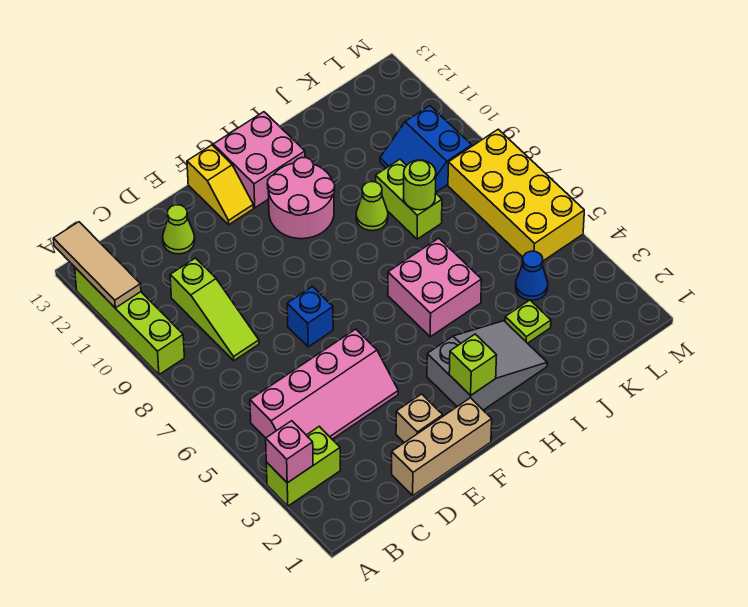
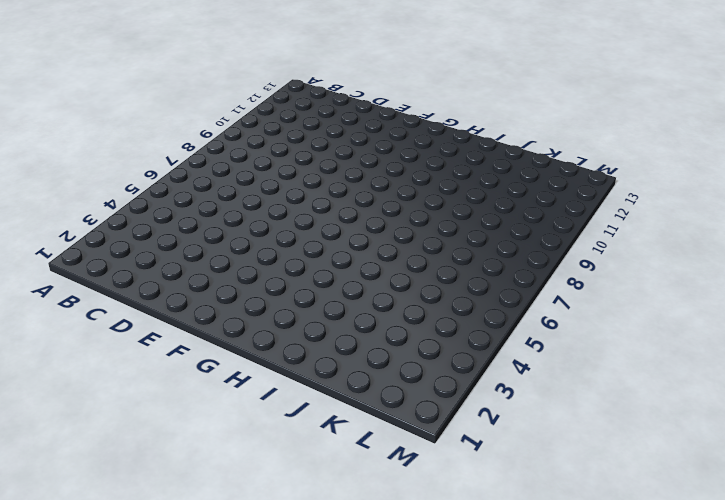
none -> lime brick A3:B3 level 1
none -> lime brick A9:A12 level 1
none -> pink slope B4:E5 level 1 top 5

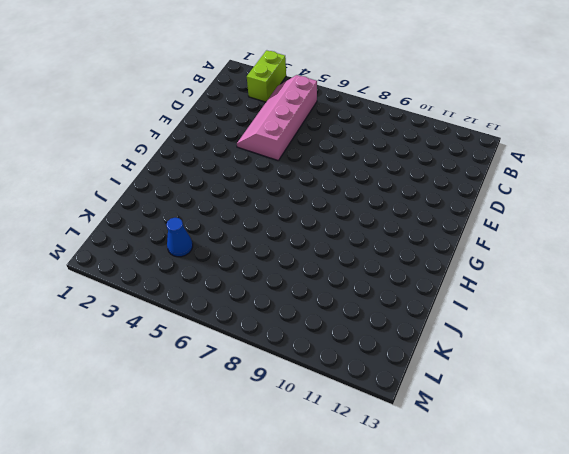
none -> lime brick A9:A12 level 1
none -> lime slope C8:C10 level 1 top 10
none -> tan brick D1:F1 level 1

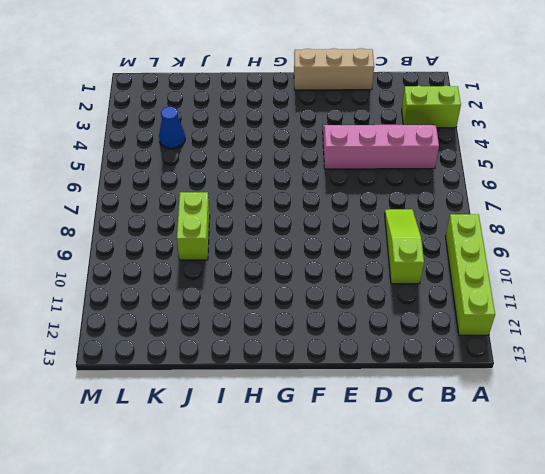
none -> lime cone D12 level 1
none -> tan brick E2 level 1
none -> blue brick E7 level 1

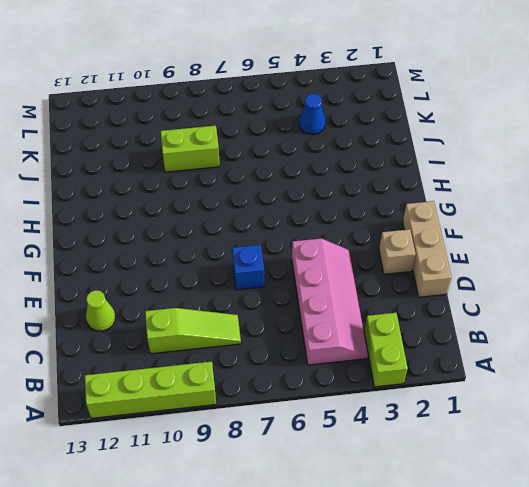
none -> yellow slope F12:F13 level 1 top 13
none -> grey slope G2:I3 level 1 top G
none -> pink round brick G10:H11 level 1

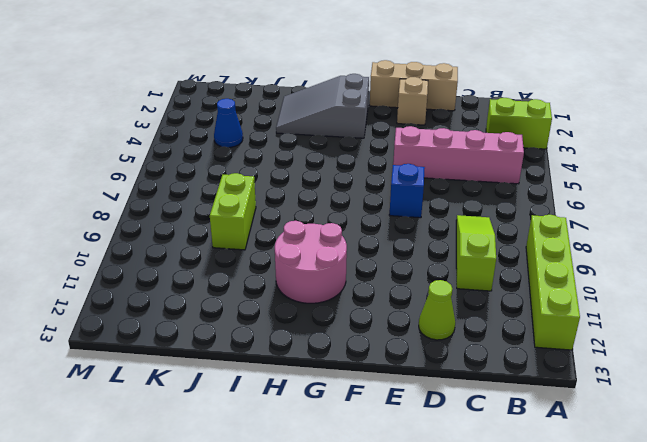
none -> yellow slope F12:F13 level 1 top 13
none -> pink brick G12:H13 level 1
none -> pink brick H5:I6 level 1

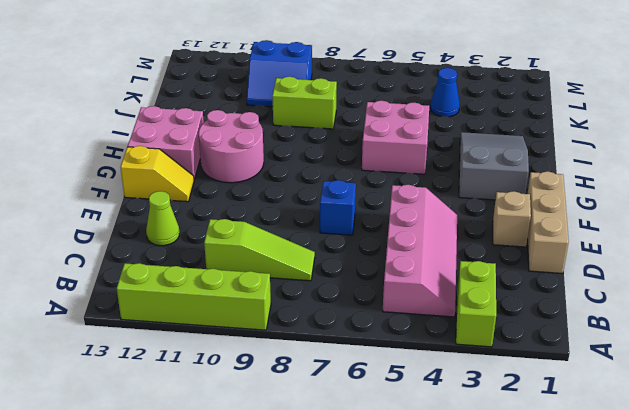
none -> lime cone I9 level 1
none -> lime plate J3 level 1
none -> yellow brick L5:M8 level 1

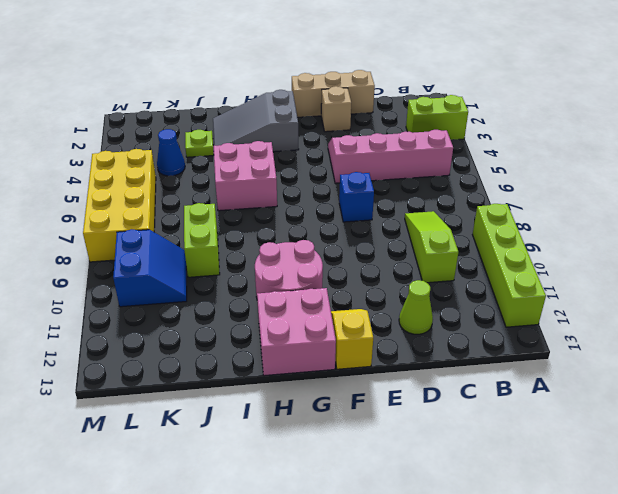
none -> lime cone I9 level 1
none -> pink brick A3 level 2
none -> tan tile A11:A13 level 2

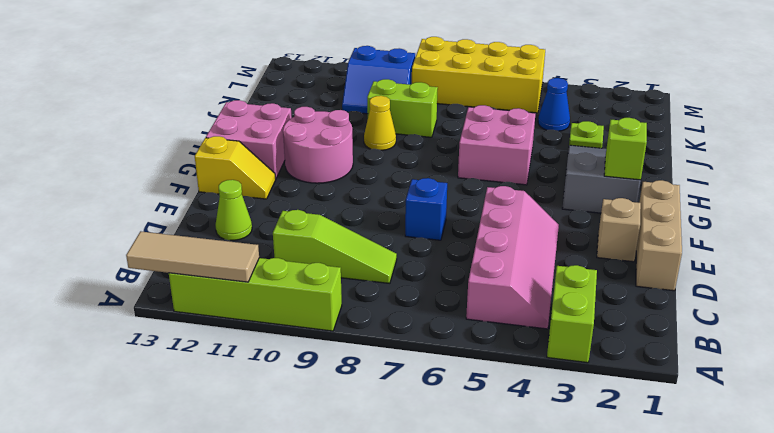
yellow cone I9 level 1 -> lime cone I9 level 1
none -> pink brick A3 level 2
none -> lime round brick J8 level 2

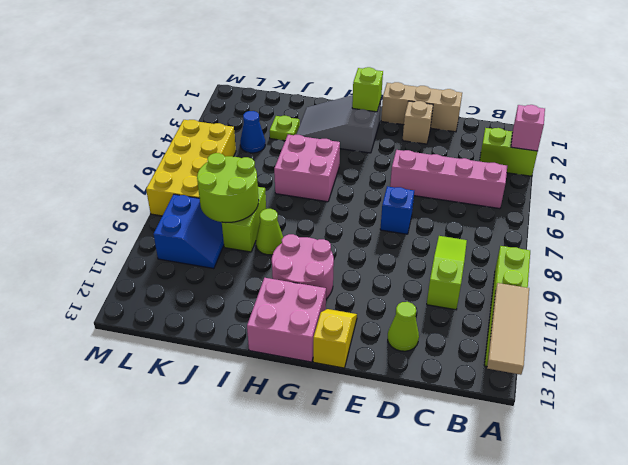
lime round brick J8:K9 level 2 -> lime round brick J8 level 2

